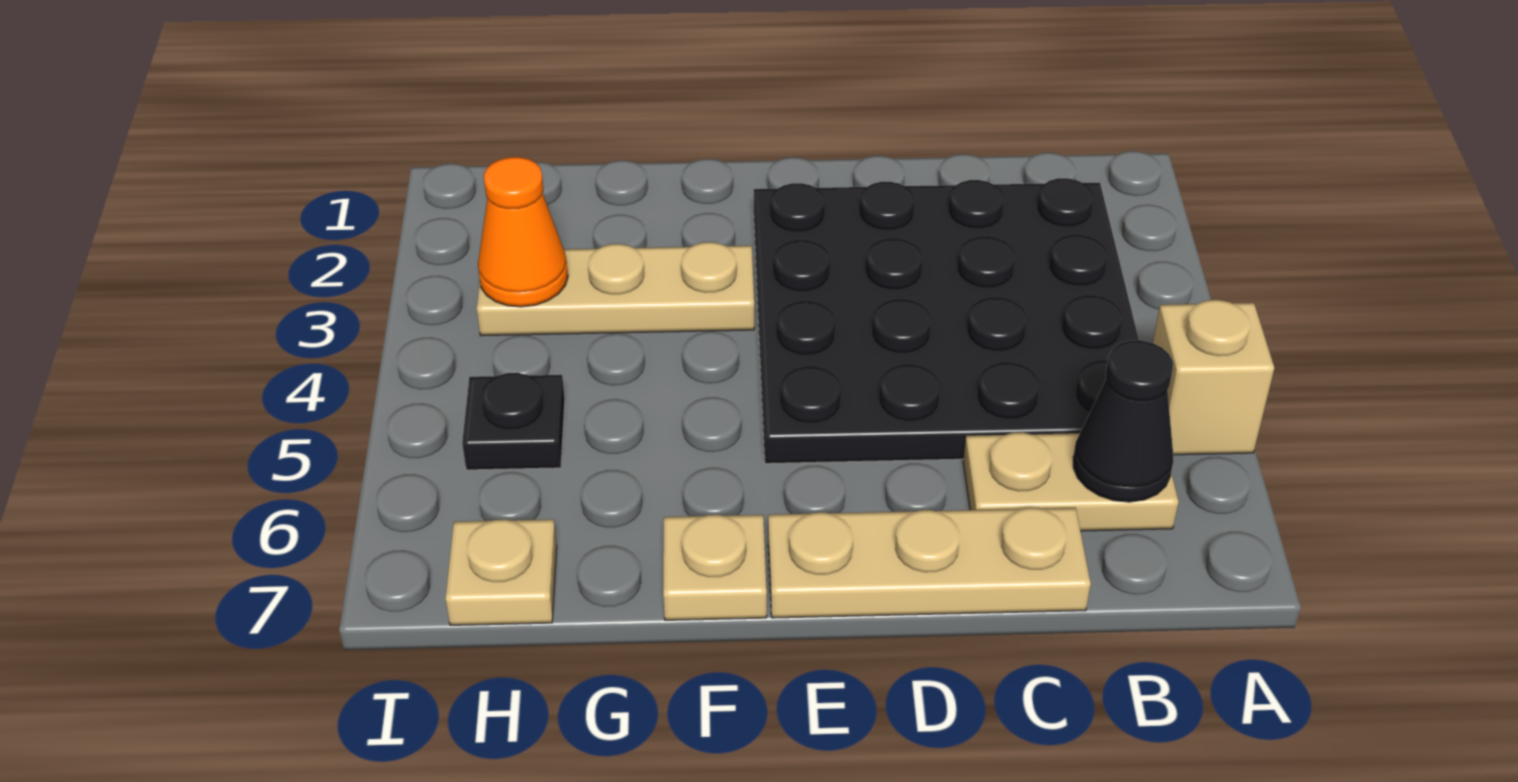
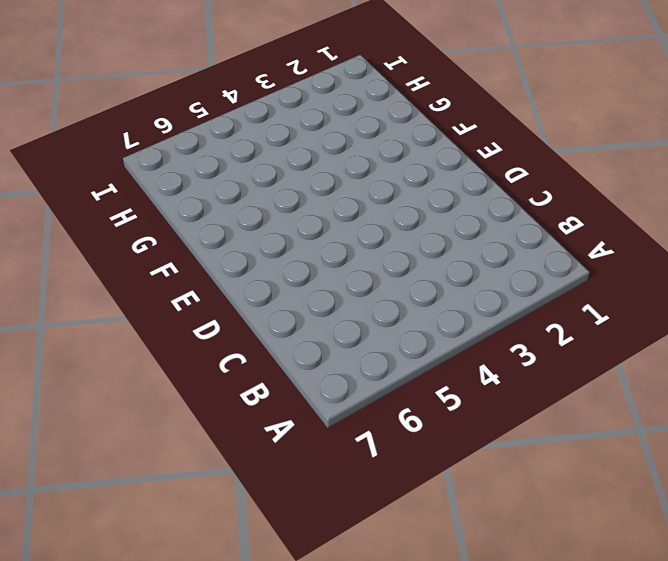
none -> tan brick A5 level 1
none -> black plate B2:E5 level 1

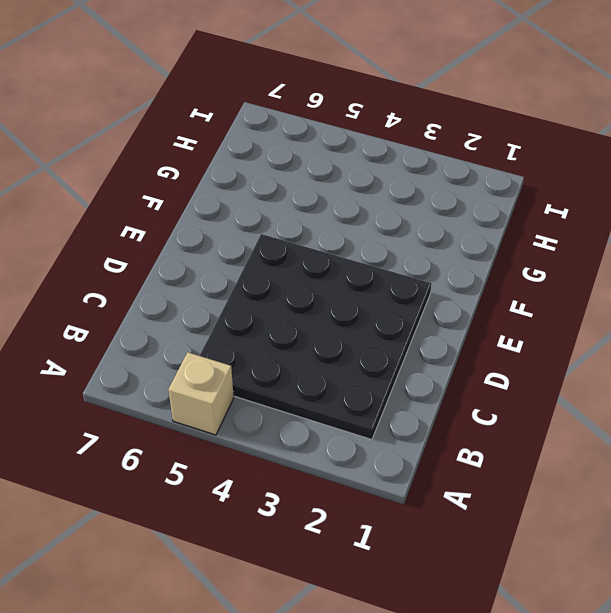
none -> tan plate B6:C6 level 1
none -> tan plate C7:E7 level 1

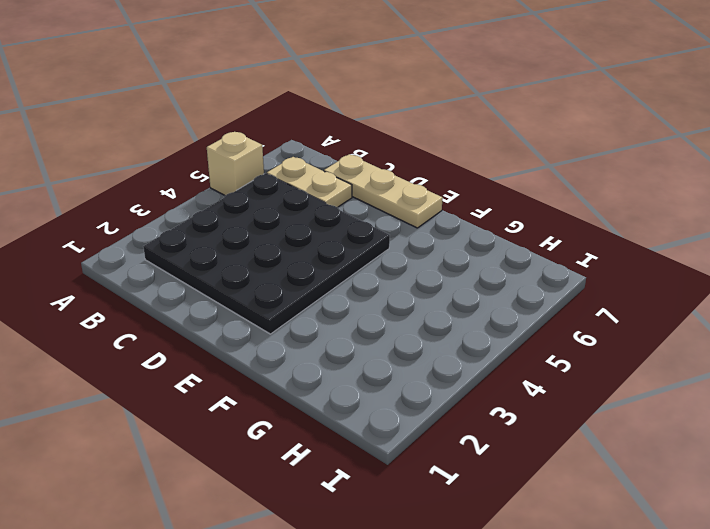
none -> tan plate F3:H3 level 1
none -> tan plate F7 level 1

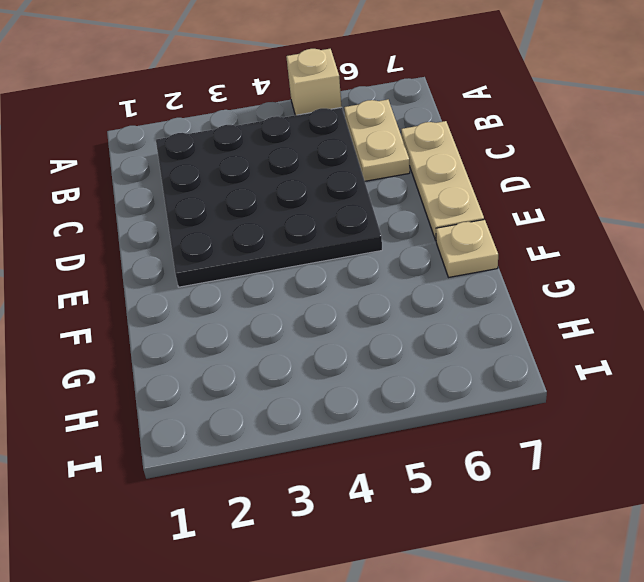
none -> tan plate F3:H3 level 1
none -> black plate H5 level 1

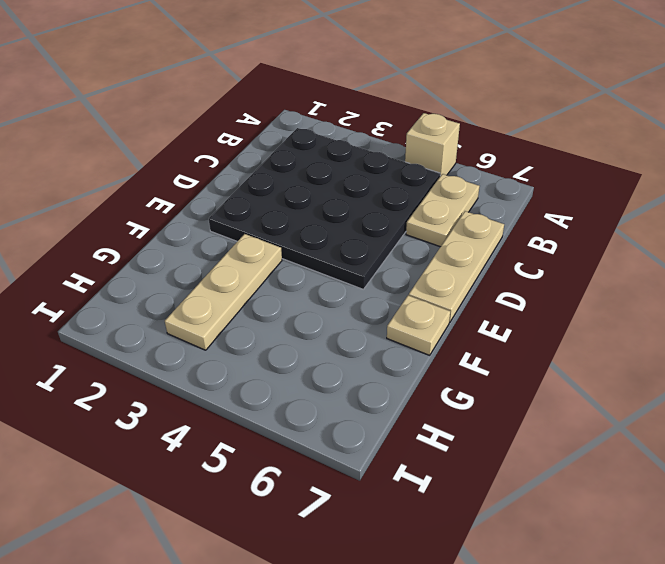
none -> black plate H5 level 1
none -> tan plate H7 level 1

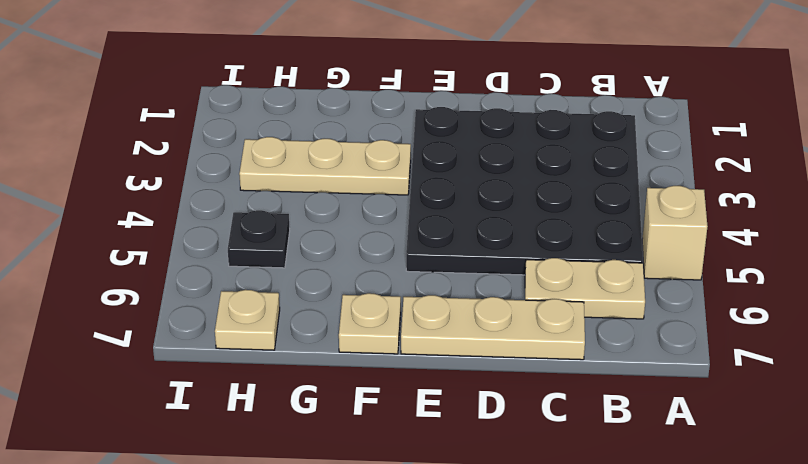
none -> black cone B6 level 2
none -> orange cone H3 level 2

